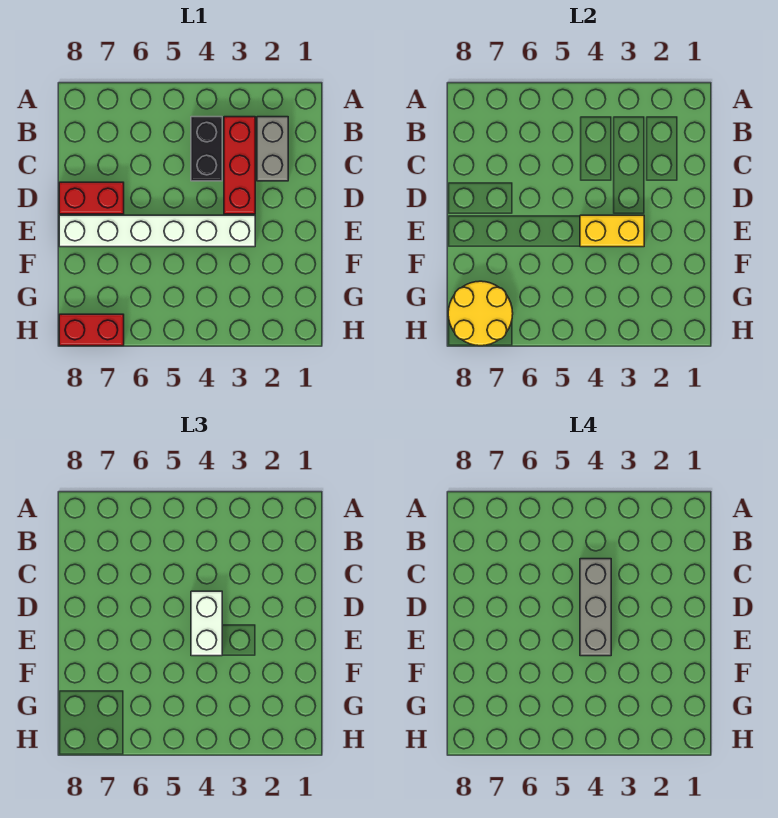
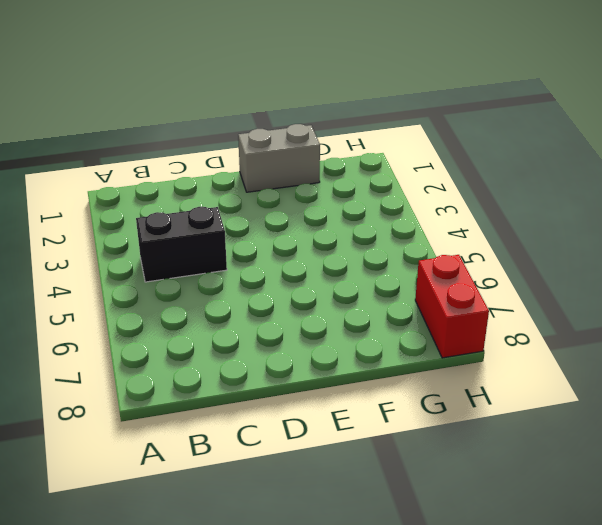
grey brick E1:F1 level 1 -> grey brick B2:C2 level 1
none -> red brick B3:D3 level 1
none -> red brick D7:D8 level 1

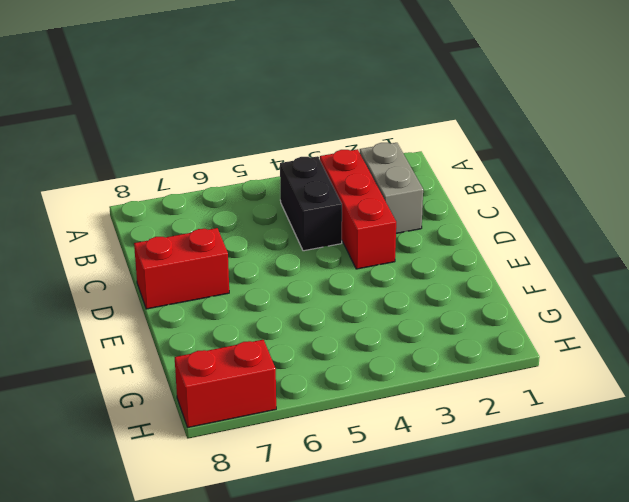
none -> white brick E3:E8 level 1
none -> yellow brick E3:E4 level 2

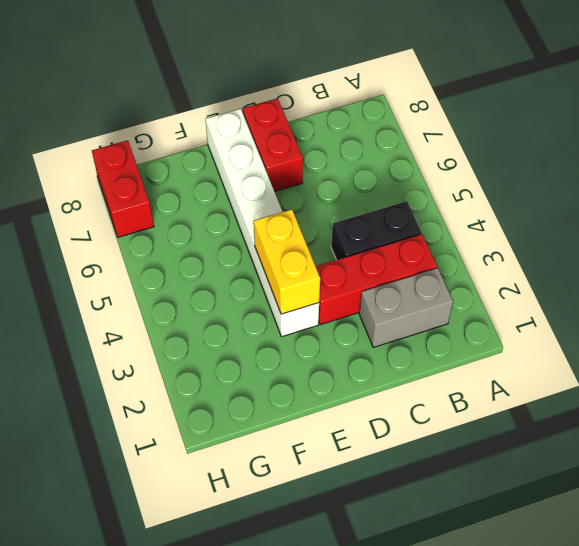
none -> yellow round brick G7:H8 level 2
none -> white brick D4:E4 level 3

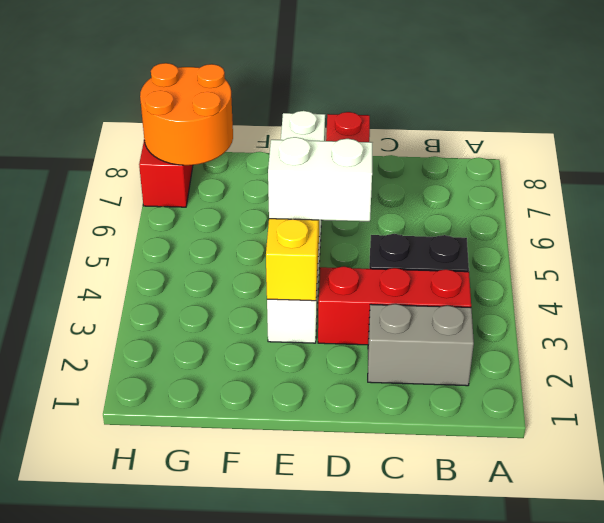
orange round brick G7:H8 level 2 -> yellow round brick G7:H8 level 2
none -> grey brick C4:E4 level 4

